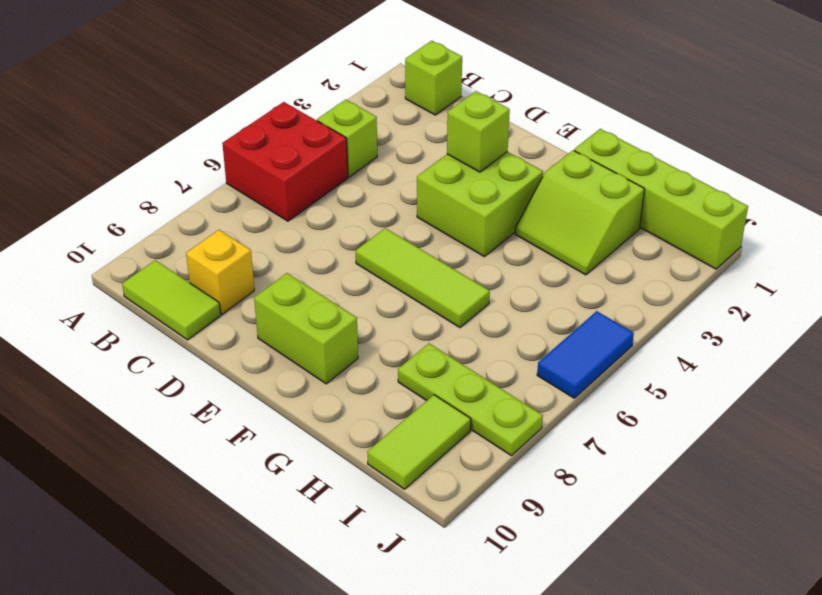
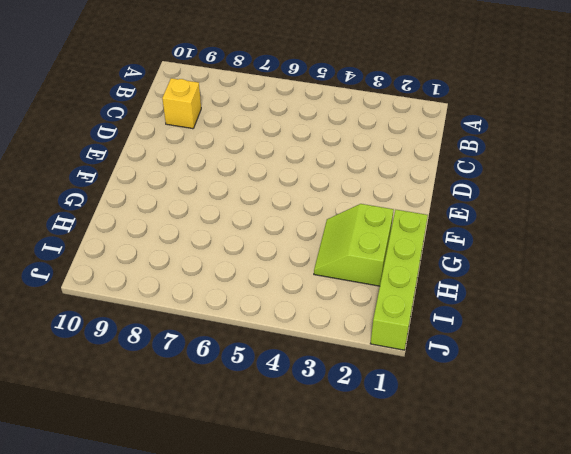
none -> red brick A5:B6 level 1
none -> lime brick B1 level 1
none -> lime brick B4 level 1

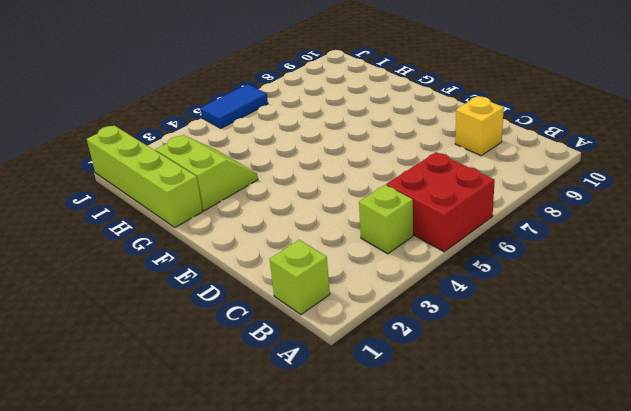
none -> lime tile B10:C10 level 1
none -> lime brick E3:F4 level 1
none -> lime tile E6:G6 level 1

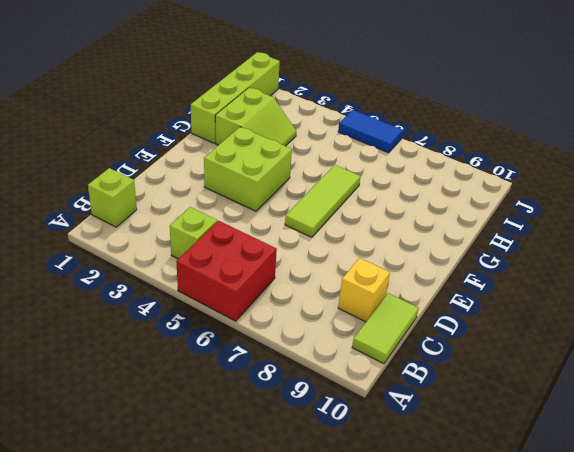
none -> lime brick E9:F9 level 1
none -> lime plate H8:J8 level 1
none -> lime tile I9:I10 level 1

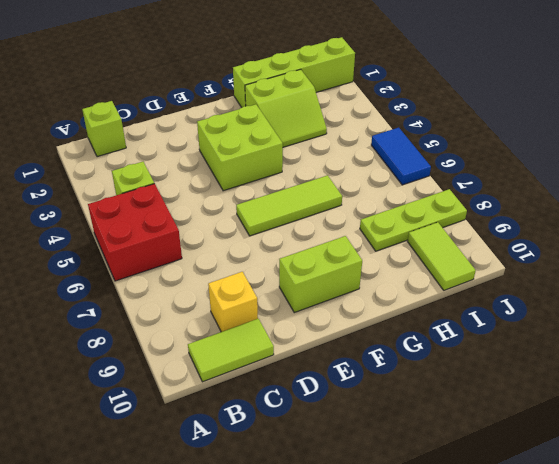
none -> lime brick E3 level 2

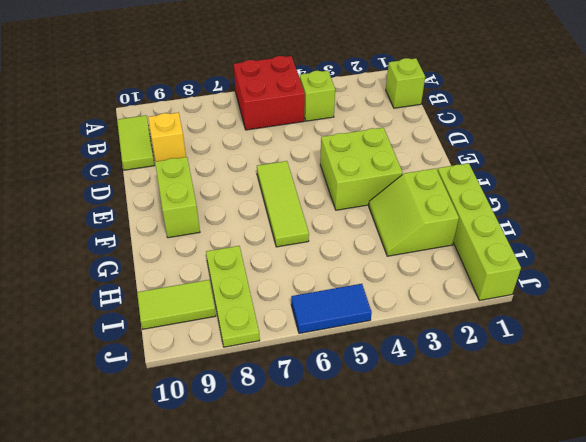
none -> lime brick E3 level 2

